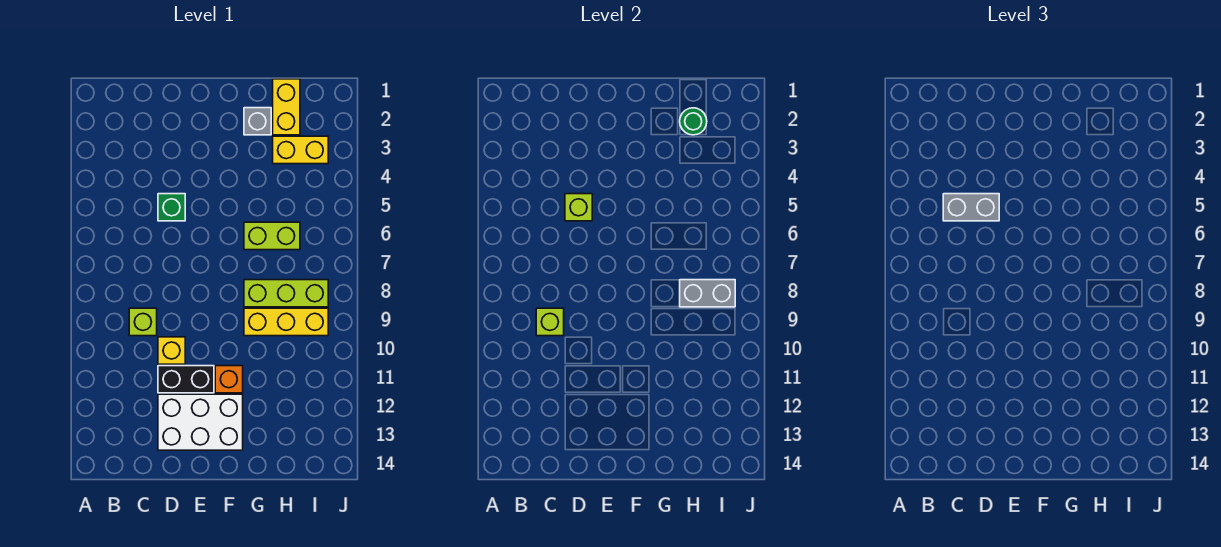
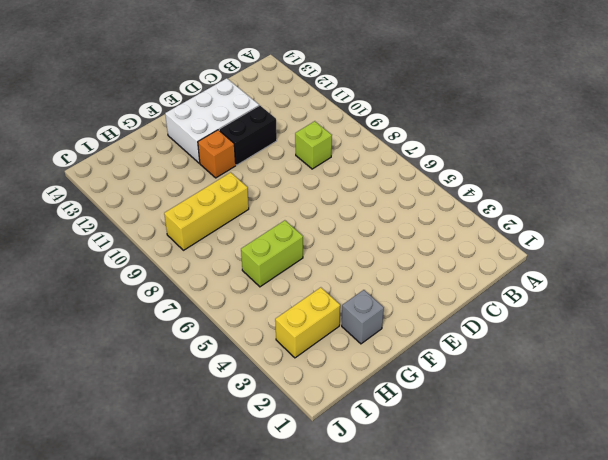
none -> green brick D5 level 1
none -> yellow brick D10 level 1
none -> lime brick G8:I8 level 1

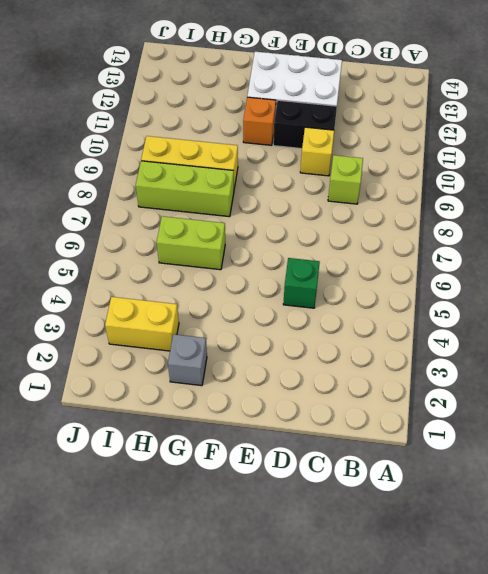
none -> yellow brick H1:H2 level 1
none -> lime brick C9 level 2
none -> lime brick D5 level 2

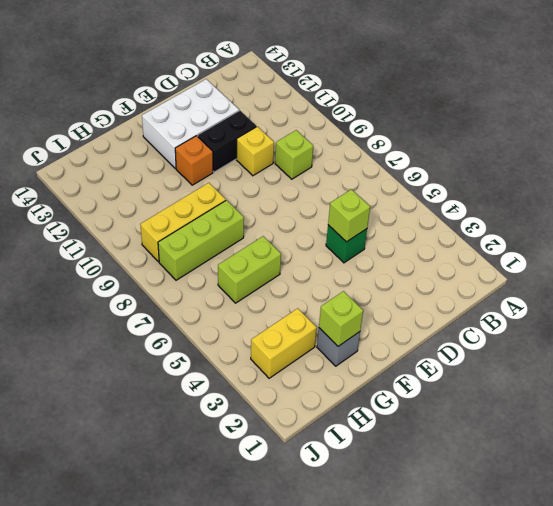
lime brick G2 level 2 -> lime brick C9 level 2
none -> yellow brick H1:H2 level 1
none -> green round brick H2 level 2
none -> grey brick H8:I8 level 2

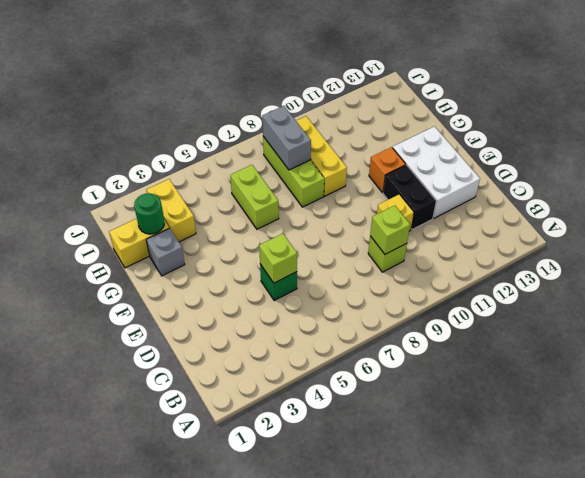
none -> grey brick C5:D5 level 3

